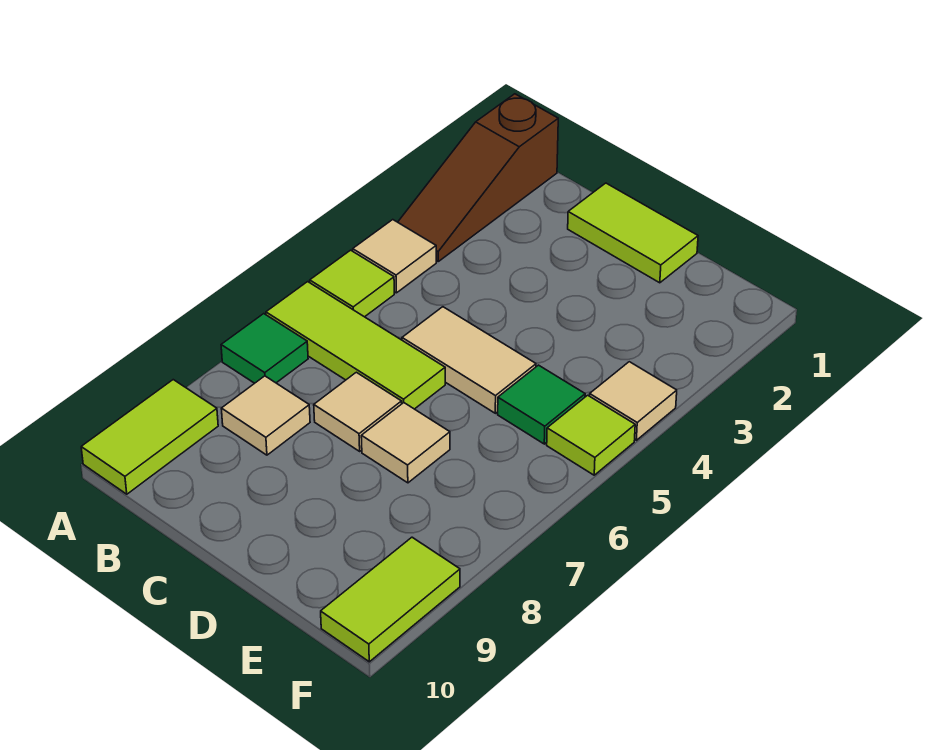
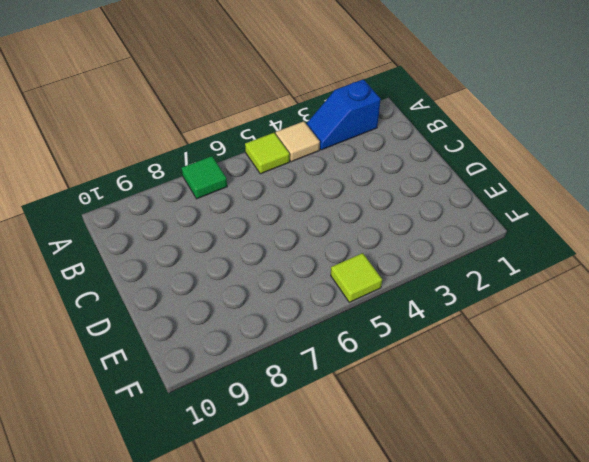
blue slope A2:A3 level 1 top 2 -> brown slope A1:A3 level 1 top 1
none -> lime tile A6:C6 level 1
none -> lime tile A9:A10 level 1
none -> tan tile B8 level 1

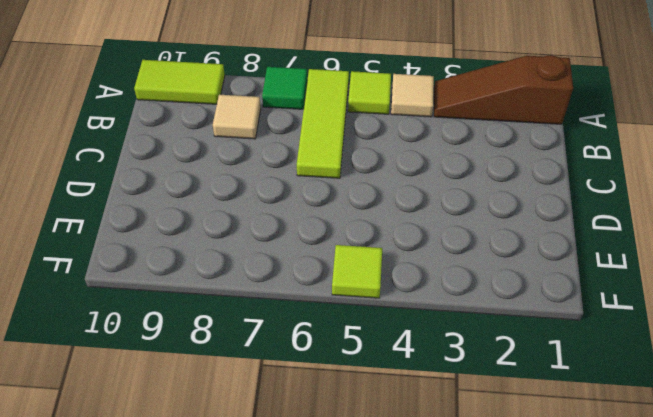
none -> lime tile C1:D1 level 1
none -> tan tile C5:D5 level 1
none -> tan tile C7 level 1

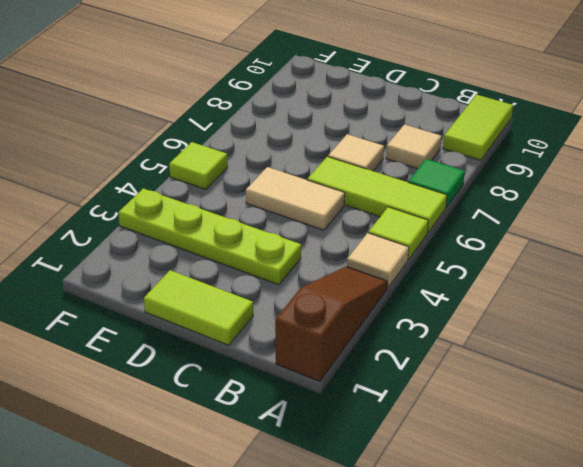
lime plate C3:F3 level 1 -> none
none -> tan tile D7 level 1
none -> green tile E5 level 1
none -> tan tile F4 level 1

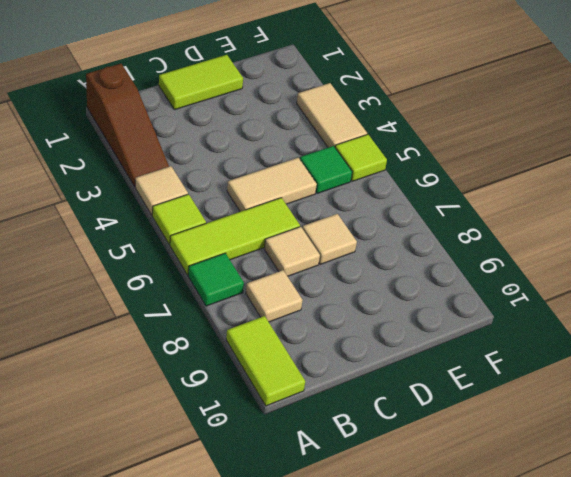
tan tile F3:F4 level 1 -> tan tile F4 level 1
none -> lime tile F9:F10 level 1

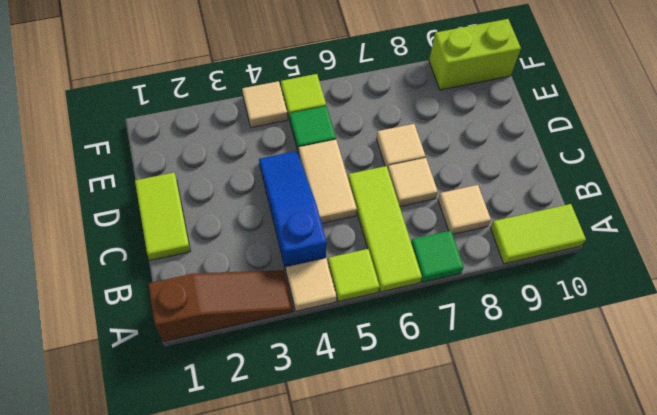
blue slope B4:D4 level 1 top B -> none
lime brick F9:F10 level 1 -> lime tile F9:F10 level 1

